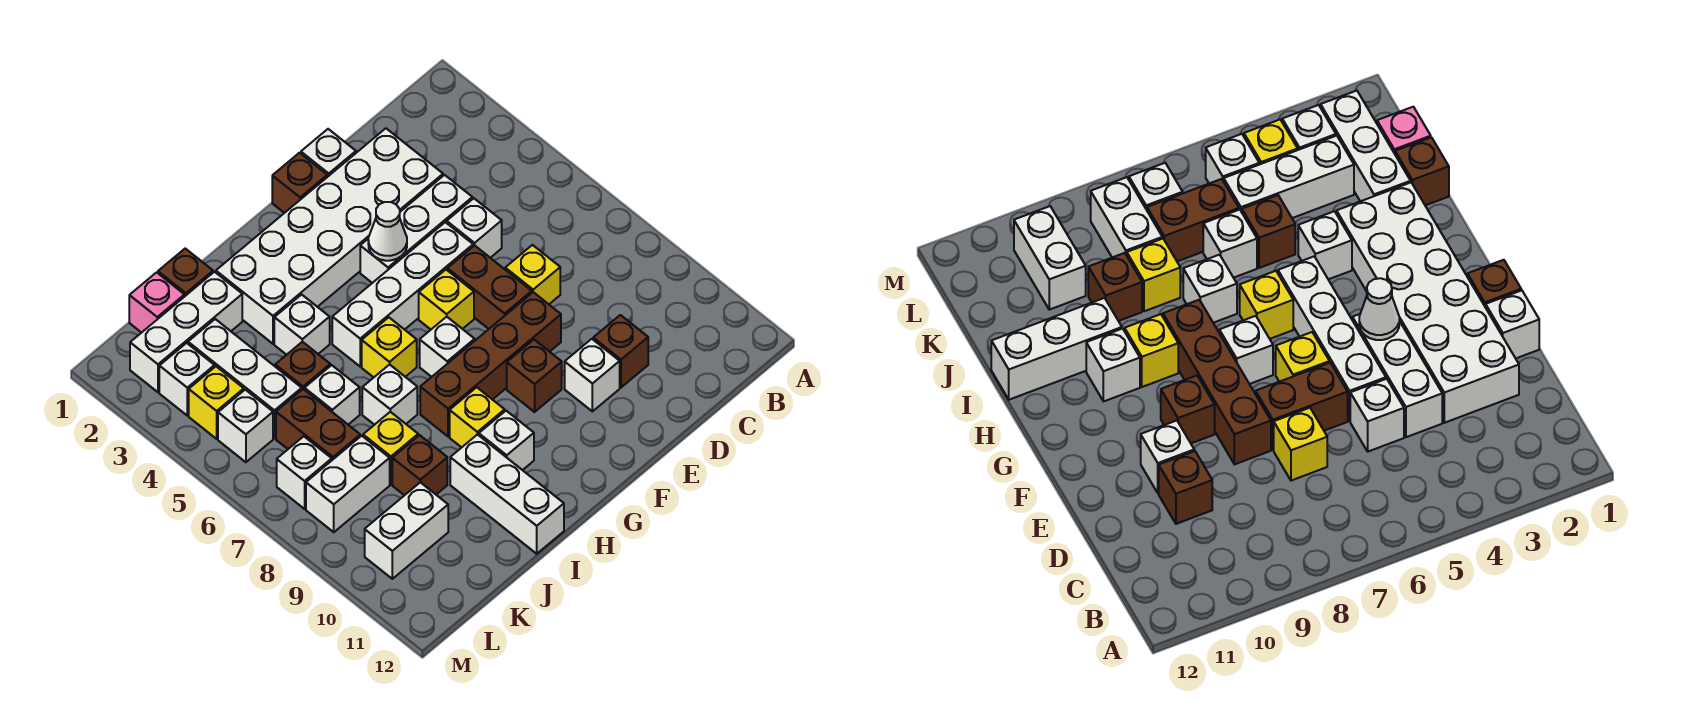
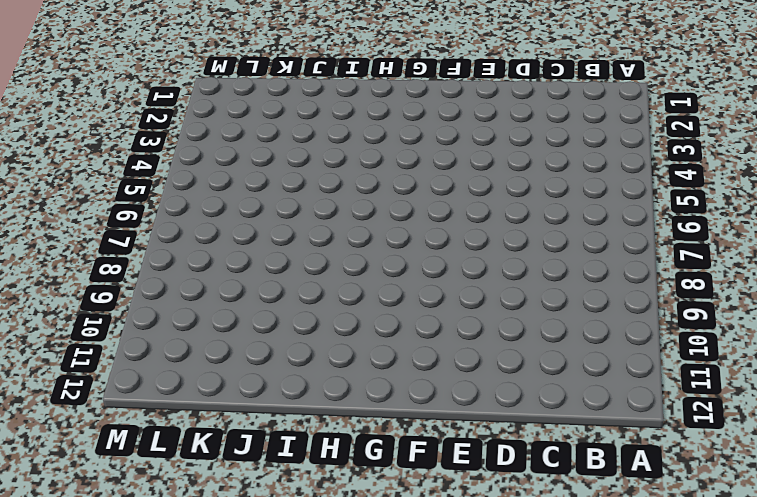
none -> white brick D2:I3 level 1
none -> white brick D4:F4 level 1
none -> white brick D5 level 1
none -> yellow brick D7 level 1

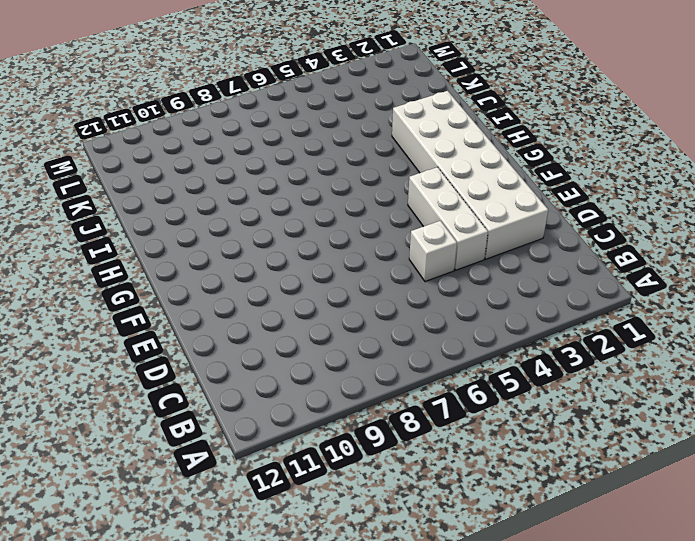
none -> yellow brick D7 level 1
none -> brown brick D10 level 1
none -> white brick E1 level 1
none -> white brick E5:H5 level 1

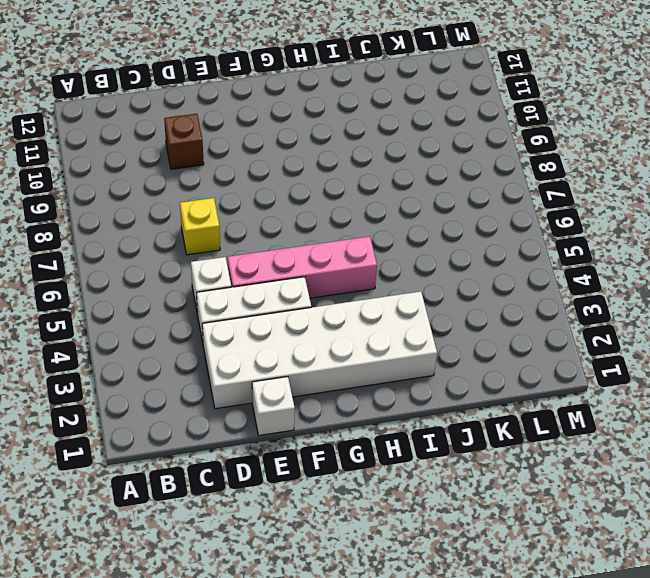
pink brick E5:H5 level 1 -> white brick E5:H5 level 1
none -> brown brick E6:E7 level 1
none -> brown brick E8:H8 level 1
none -> white brick E10 level 1
none -> brown brick F1 level 1

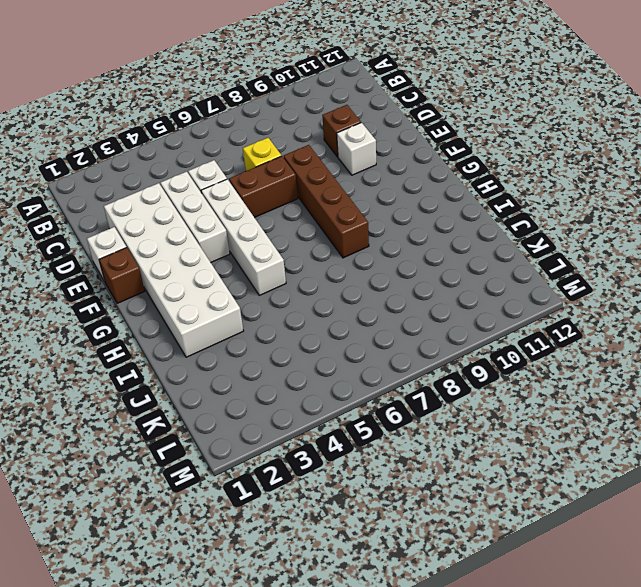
none -> yellow brick F6 level 1
none -> brown brick F9 level 1
none -> white brick G7 level 1
none -> yellow brick H6 level 1

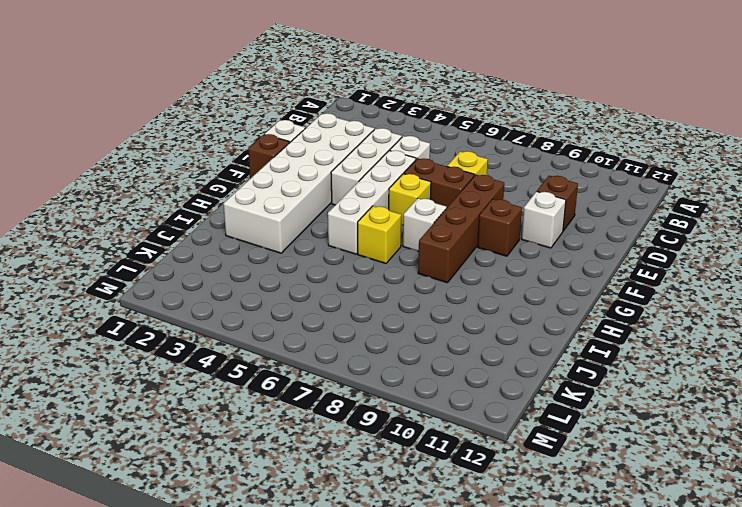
none -> yellow brick H9 level 1
none -> white brick H10 level 1
none -> white brick I4 level 1
none -> white brick I7 level 1

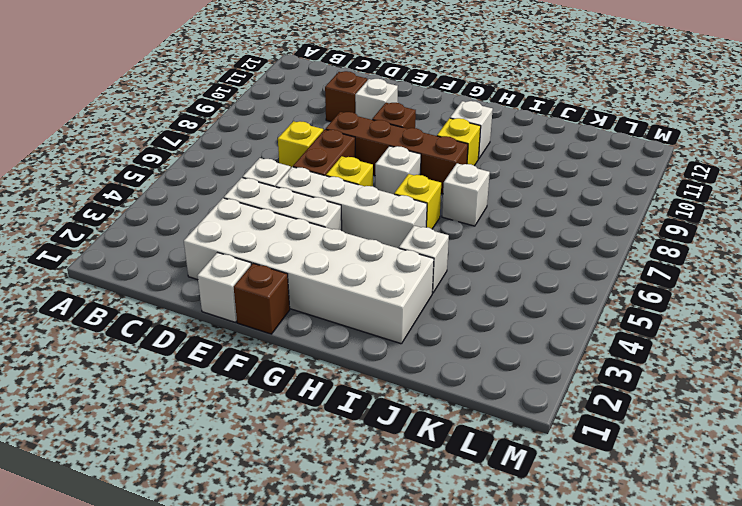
none -> white brick I10:I12 level 1
none -> brown brick J1 level 1
none -> white brick J2:L2 level 1
none -> brown brick J5 level 1

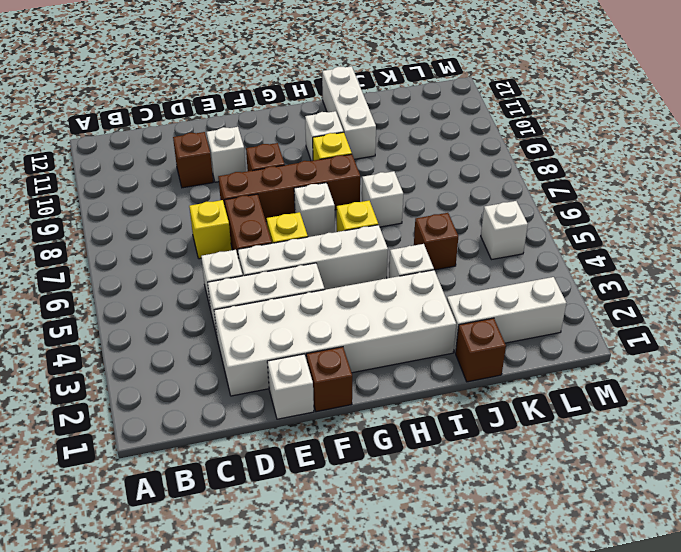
none -> white brick J6 level 1
none -> yellow brick J8 level 1
none -> brown brick J9 level 1
none -> pink brick K1 level 1

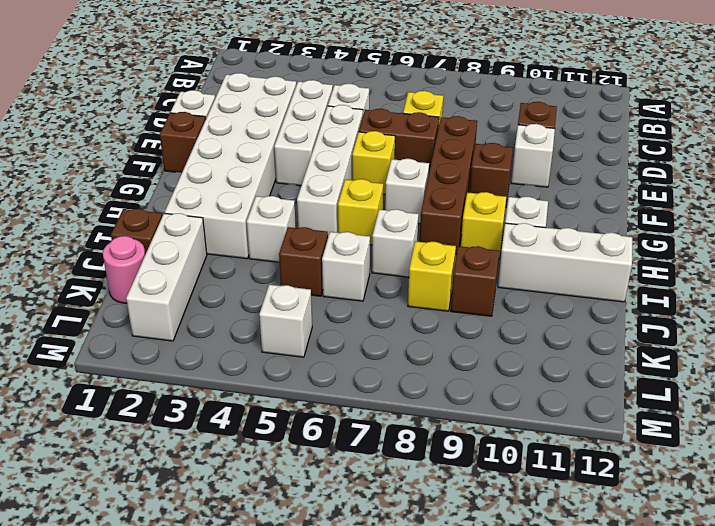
pink round brick K1 level 1 -> pink brick K1 level 1
none -> white brick K3:K5 level 1
none -> brown brick K6:K7 level 1
none -> white brick K8:L8 level 1
none -> white brick K10:L10 level 1

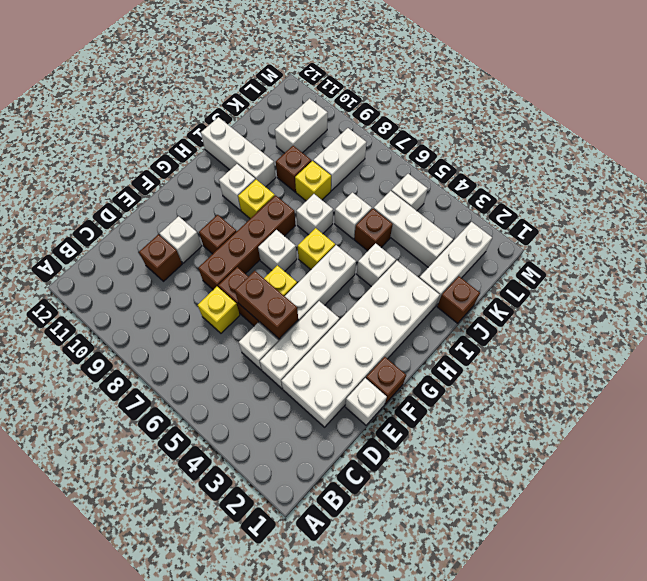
brown brick E5:E6 level 2 -> brown brick K6:K7 level 1
none -> pink brick K1 level 1
none -> white brick L3 level 1
none -> yellow brick L4 level 1
none -> white brick L7 level 1

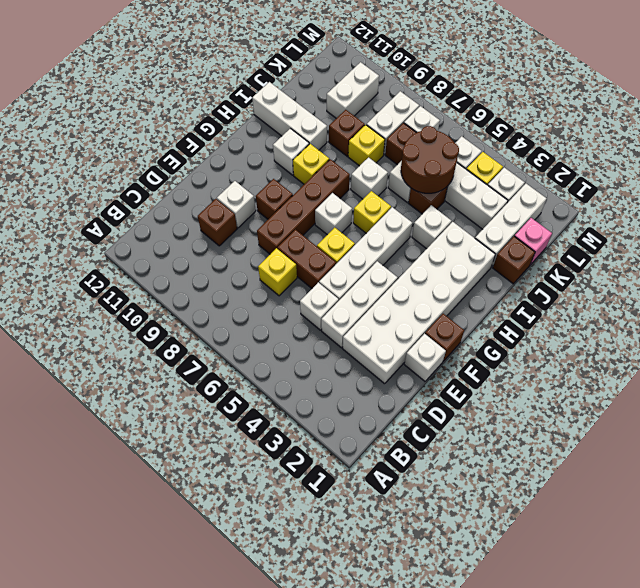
brown round brick J5:K6 level 2 -> none
none -> white cone F4 level 2

